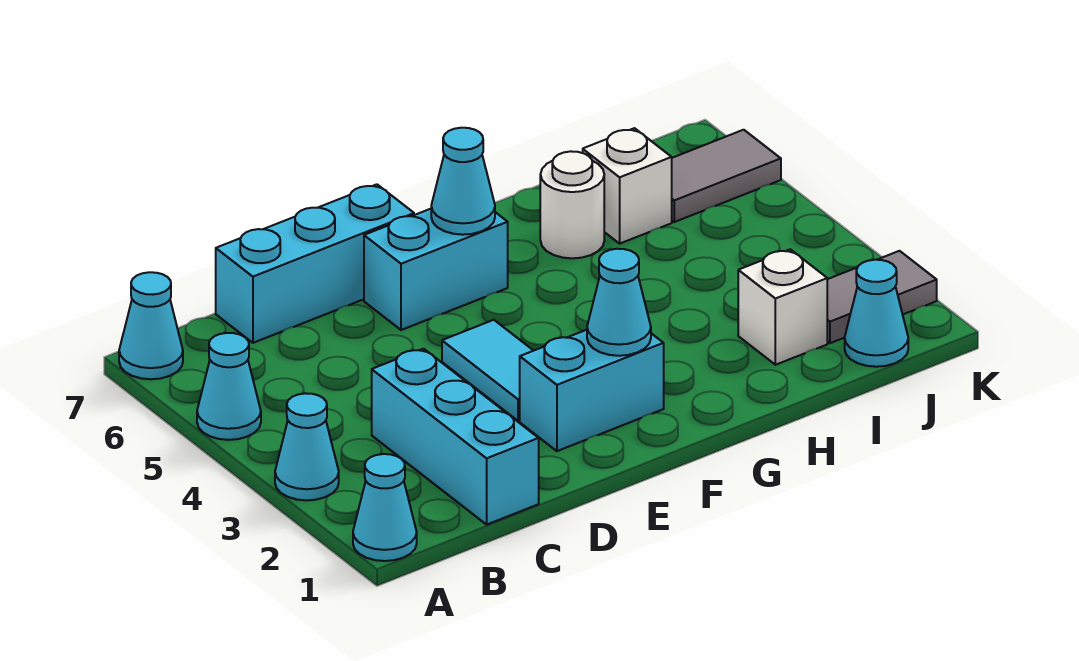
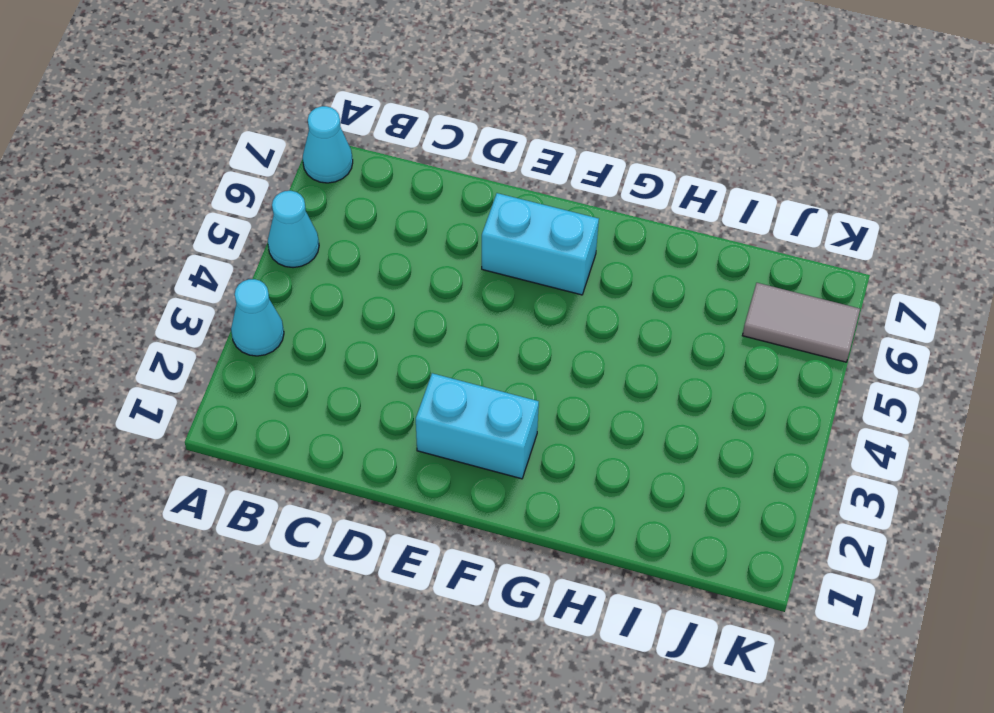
none -> cyan cone A1 level 1
none -> cyan brick C1:C3 level 1
none -> cyan brick C7:E7 level 1

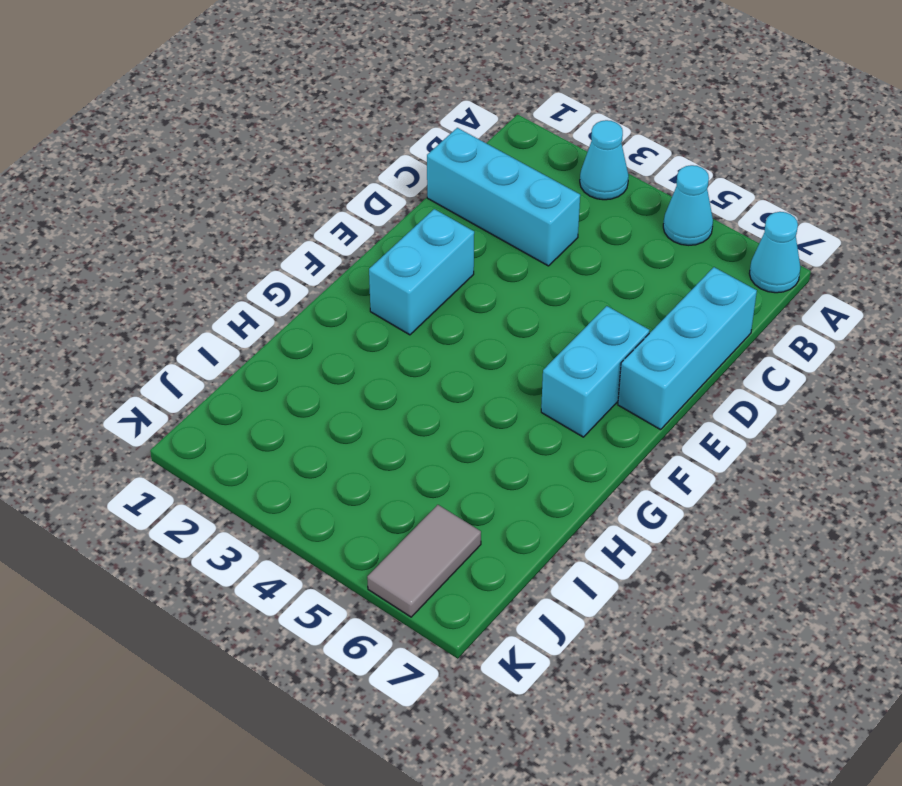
none -> cyan cone A1 level 1
none -> cyan tile E3:E4 level 1
none -> white round brick H6 level 1

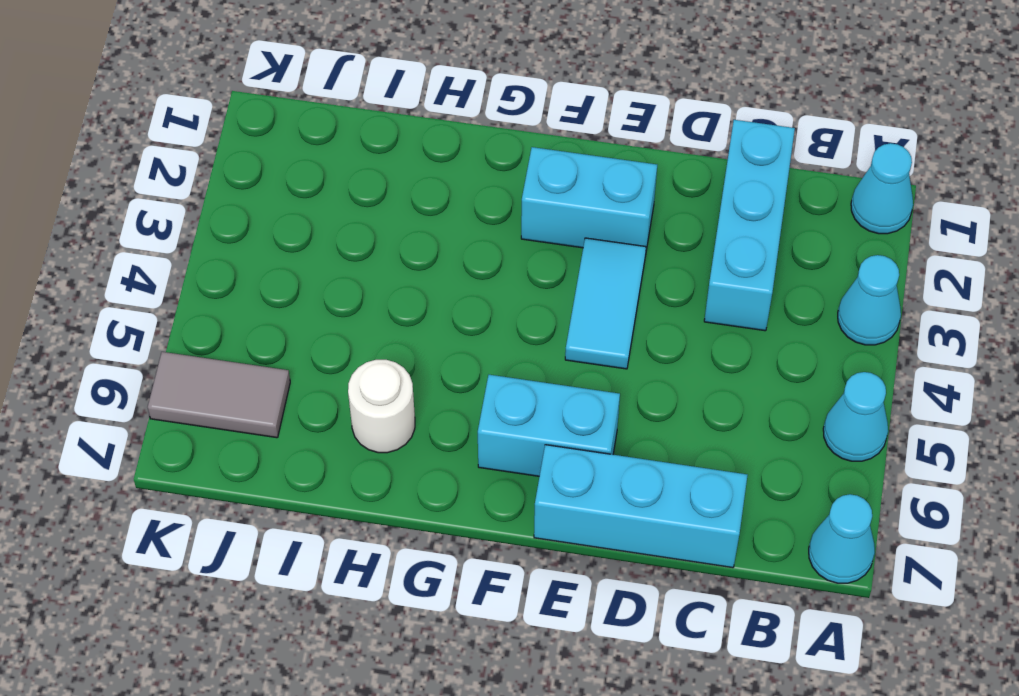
none -> white brick I2 level 1
none -> white brick I6 level 1
none -> cyan cone J1 level 1

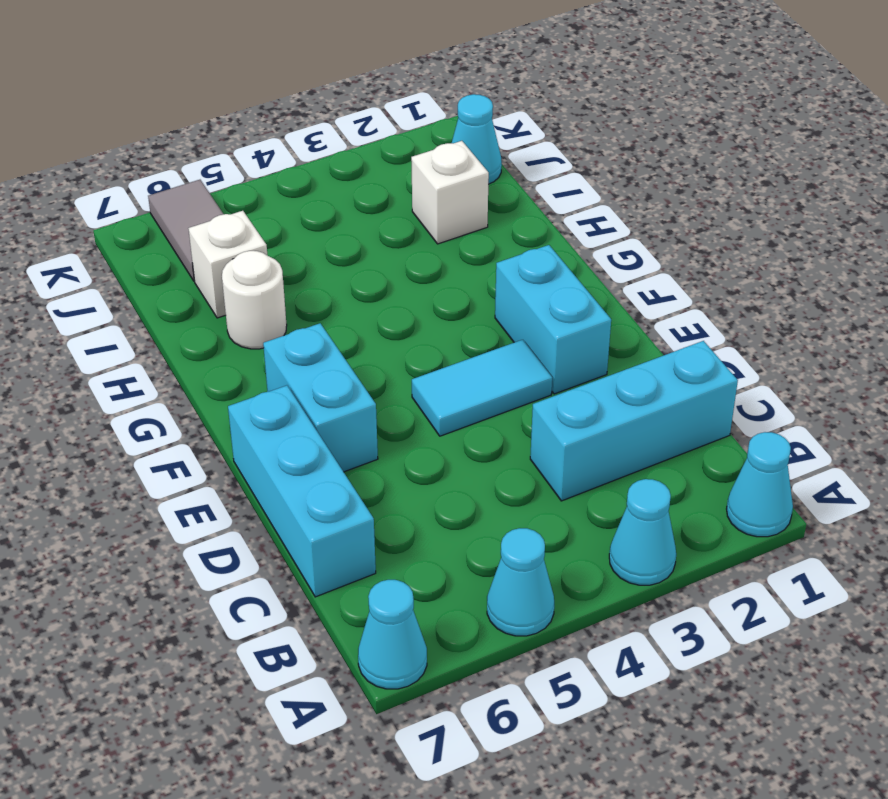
none -> grey tile J2:K2 level 1
none -> cyan cone F2 level 2
none -> cyan cone F6 level 2

